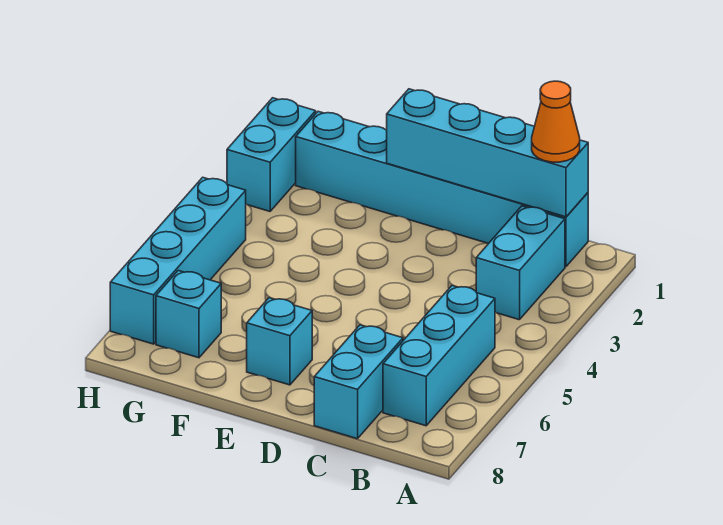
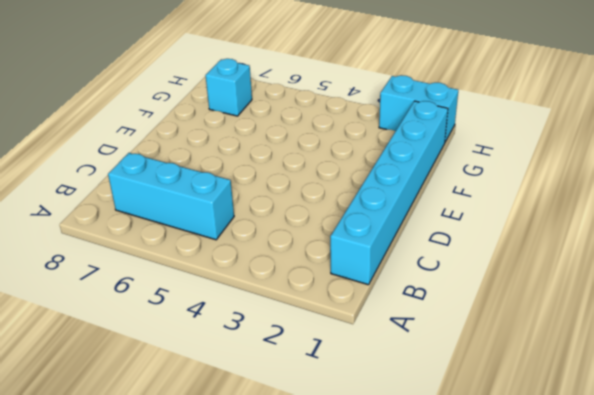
none -> cyan brick B2:B3 level 1
none -> cyan brick C7:C8 level 1

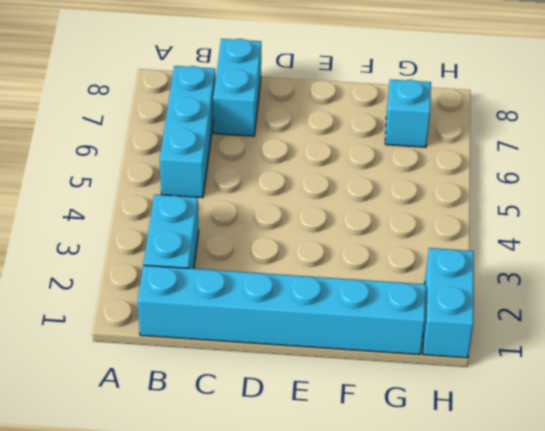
none -> cyan brick E7 level 1
none -> cyan brick H4:H7 level 1

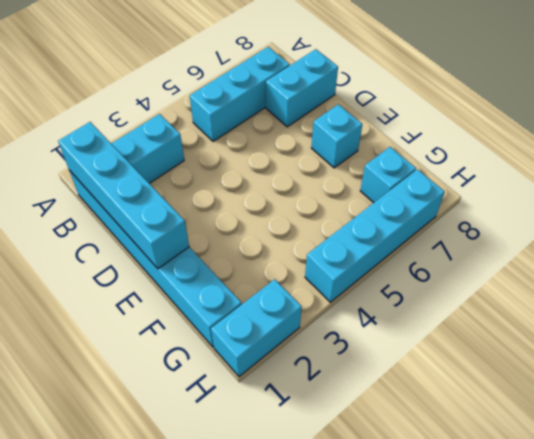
none -> orange cone B1 level 3

